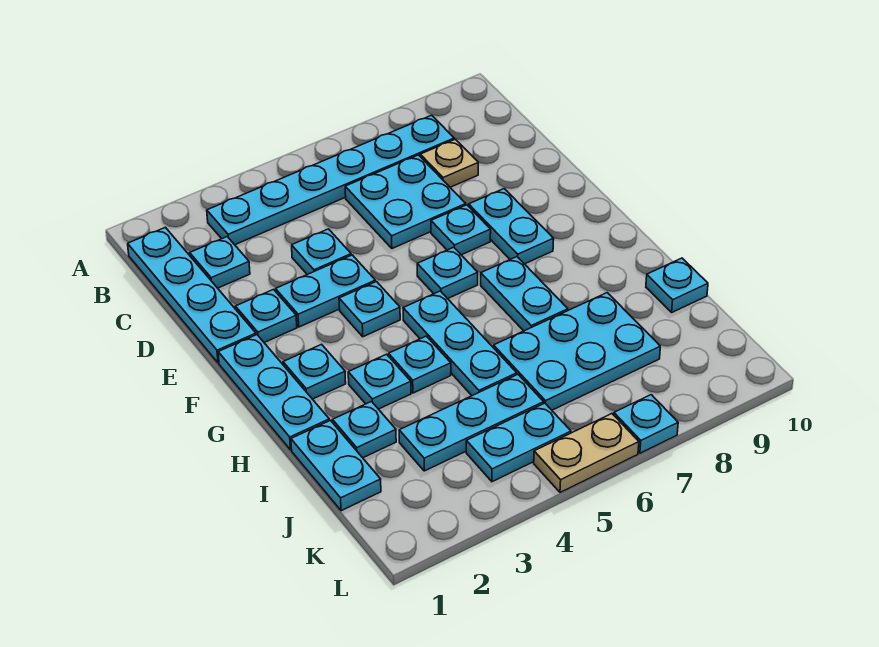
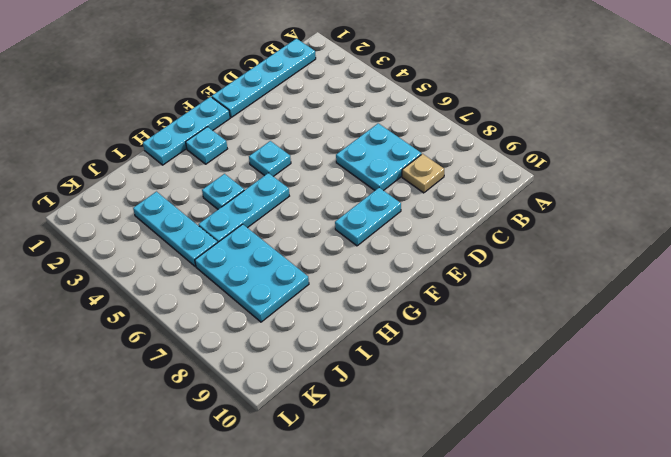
none -> cyan plate B3:B8 level 1
none -> cyan plate C2 level 1
none -> cyan plate D4 level 1

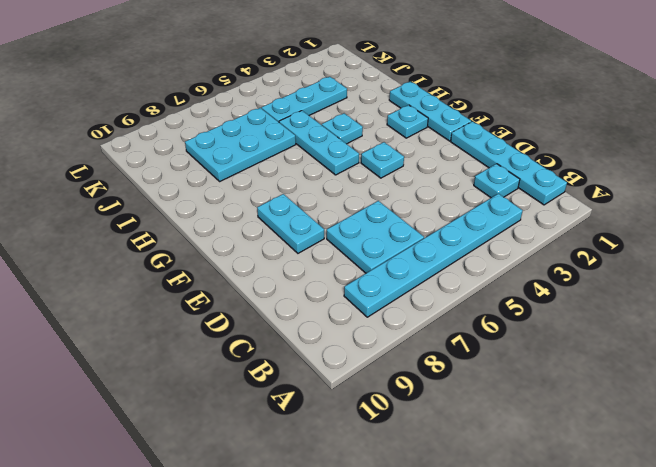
none -> tan plate C8 level 1
none -> cyan plate D4 level 1
none -> cyan plate E2 level 1

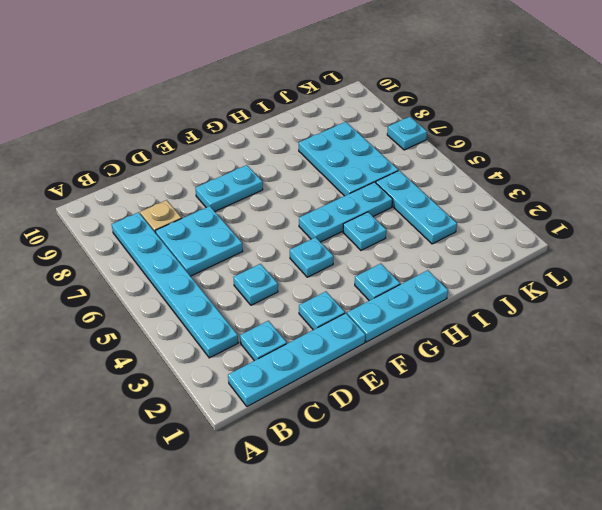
none -> cyan plate E3:E4 level 1
none -> cyan plate E7 level 1
none -> cyan plate F6 level 1

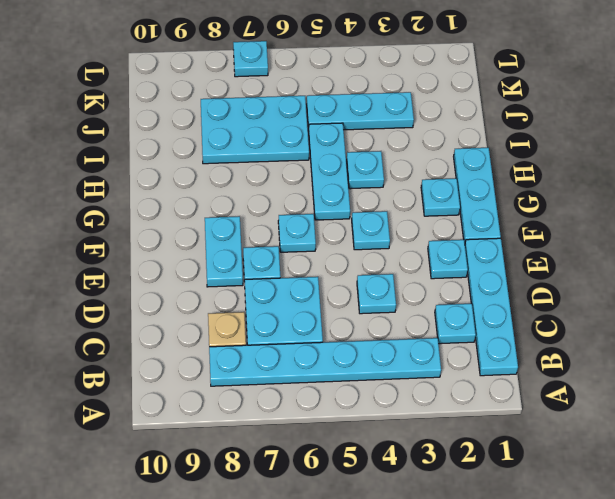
none -> cyan plate E3:E4 level 1
none -> cyan plate G7:H7 level 1
none -> cyan plate H3 level 1

